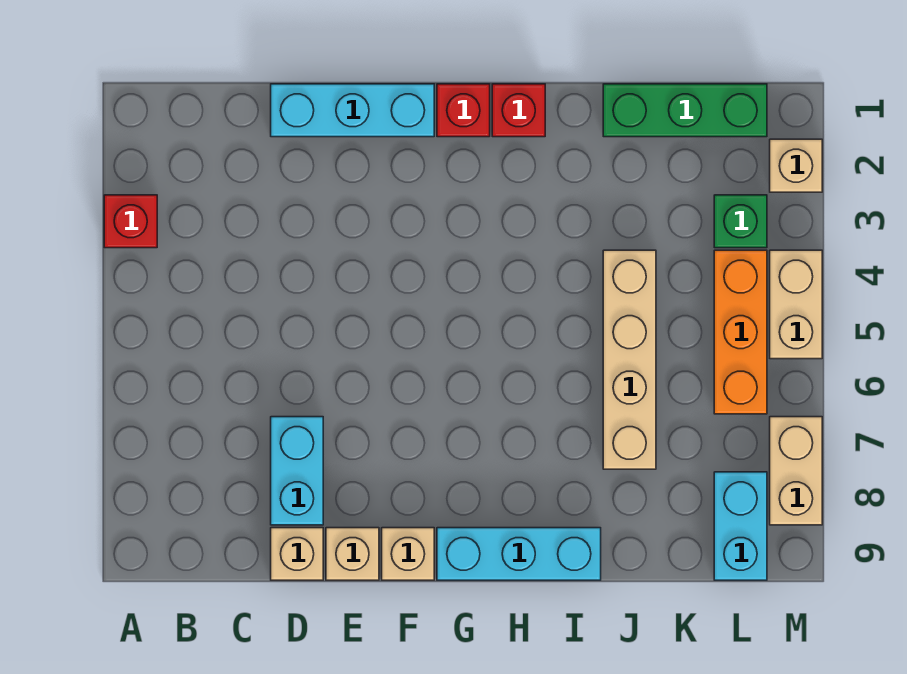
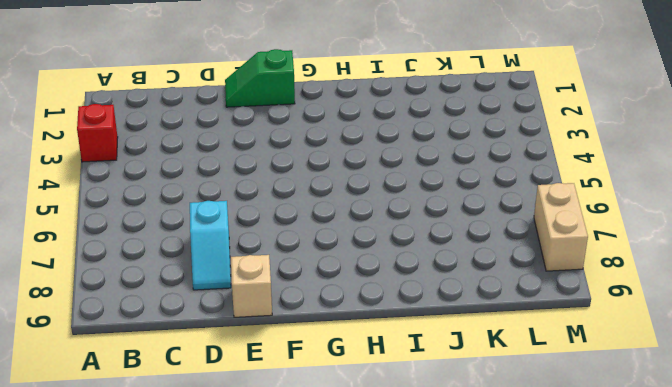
cyan slope D7:D8 level 1 top 7 -> cyan brick D7:D8 level 1
green slope E1:F1 level 1 top F -> cyan brick D1:F1 level 1
none -> tan brick D9 level 1
none -> tan brick F9 level 1
none -> red brick G1 level 1

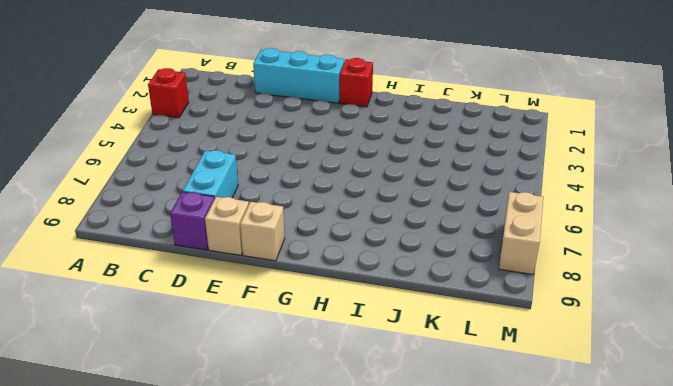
purple brick D9 level 1 -> tan brick D9 level 1
none -> cyan brick G9:I9 level 1
none -> red brick H1 level 1
none -> green brick J1:L1 level 1

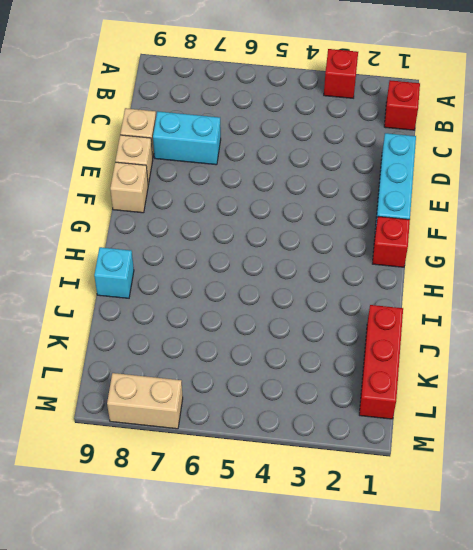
red brick B1 level 1 -> red brick H1 level 1
cyan brick I9 level 1 -> cyan brick G9:I9 level 1
red brick J1:L1 level 1 -> green brick J1:L1 level 1
none -> tan brick J4:J7 level 1
none -> green brick L3 level 1
none -> orange brick L4:L6 level 1

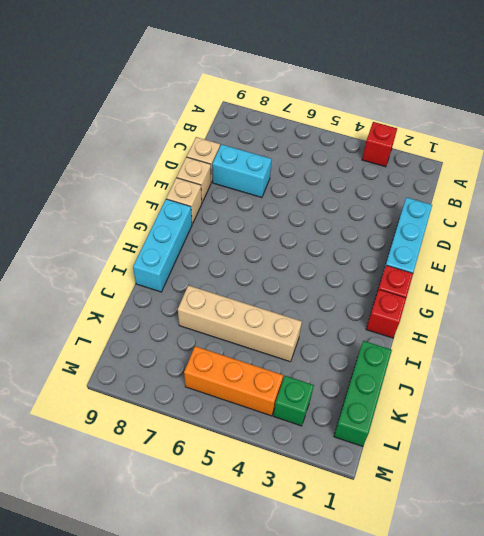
none -> cyan brick L8:L9 level 1
none -> tan brick M2 level 1
none -> tan brick M4:M5 level 1

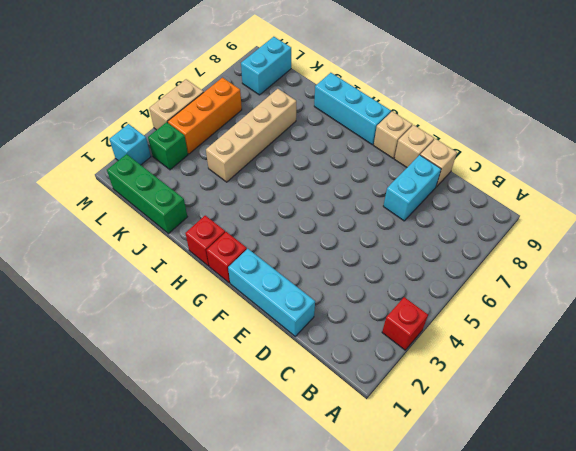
cyan brick M2 level 1 -> tan brick M2 level 1
none -> tan brick M7:M8 level 1

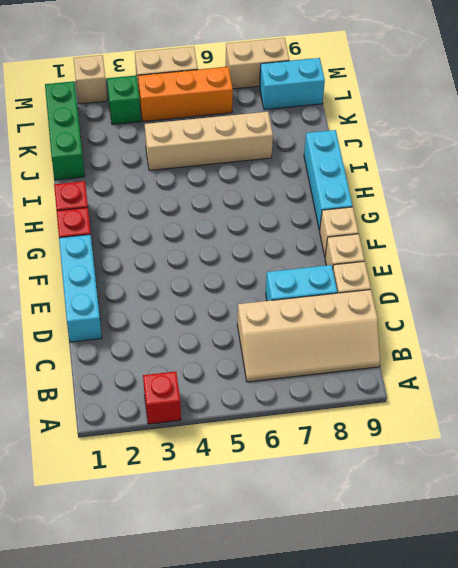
tan slope B6:C9 level 1 top C -> none

